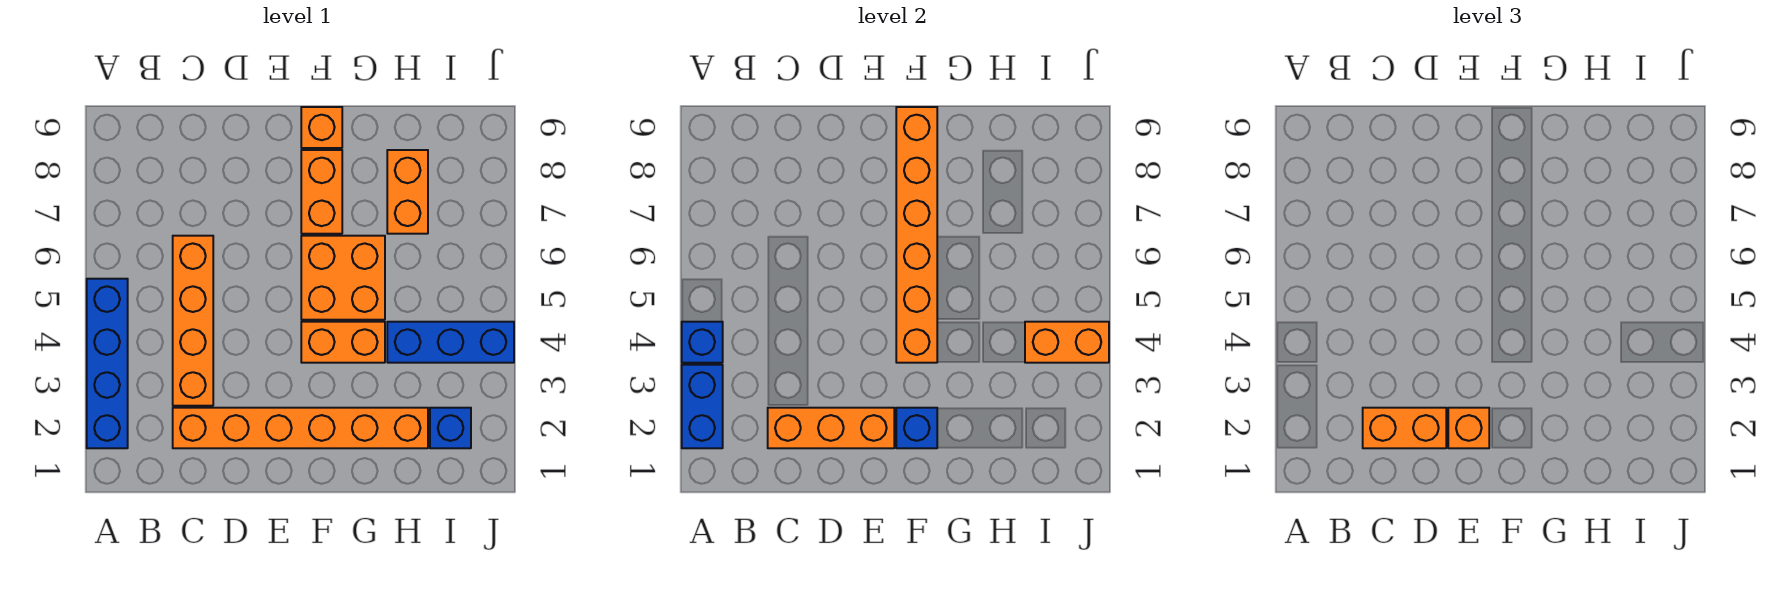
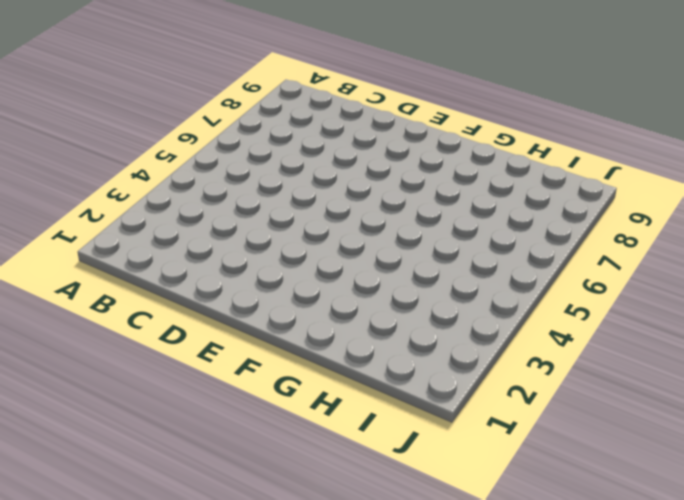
none -> blue brick A2:A5 level 1
none -> orange brick C2:H2 level 1
none -> orange brick C3:C6 level 1

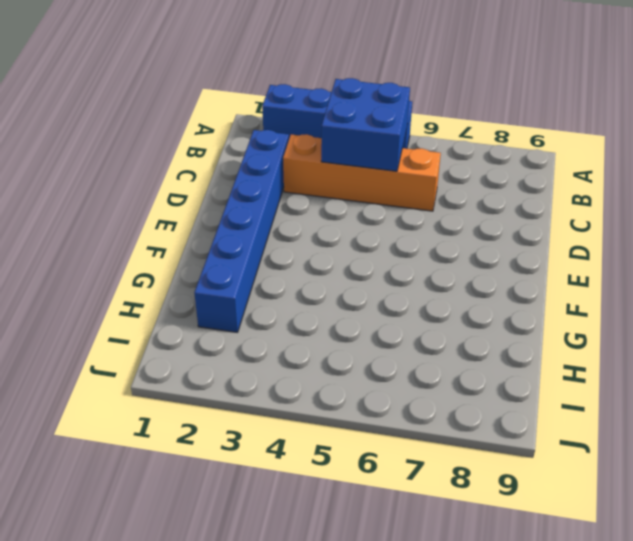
blue brick B4:C5 level 2 -> none
blue brick C2:H2 level 1 -> orange brick C2:H2 level 1
none -> orange brick F4:G4 level 1
none -> orange brick F5:G6 level 1
none -> orange brick F7:F8 level 1

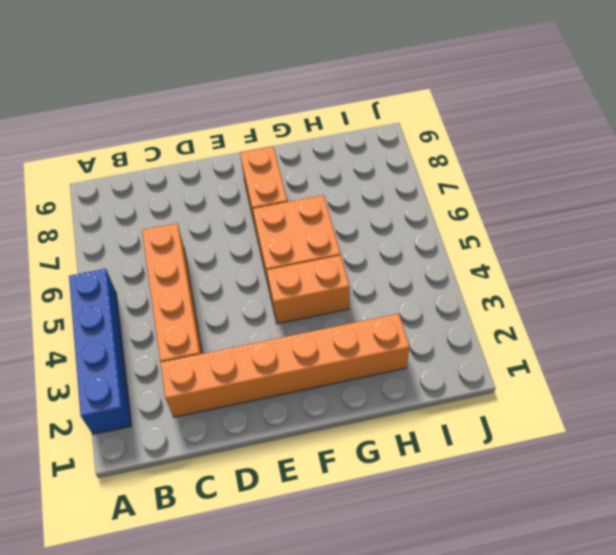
none -> orange brick F9 level 1
none -> blue brick H4:J4 level 1
none -> orange brick H7:H8 level 1

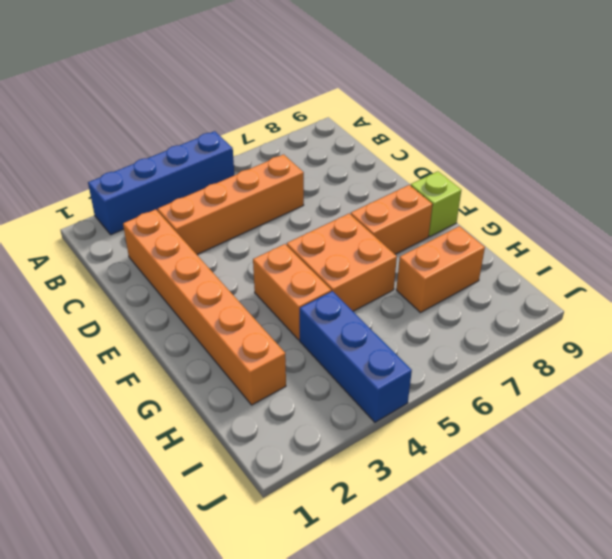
lime brick F9 level 1 -> orange brick F9 level 1
none -> blue brick I2 level 1
none -> blue brick A2:A3 level 2
none -> blue brick A4 level 2

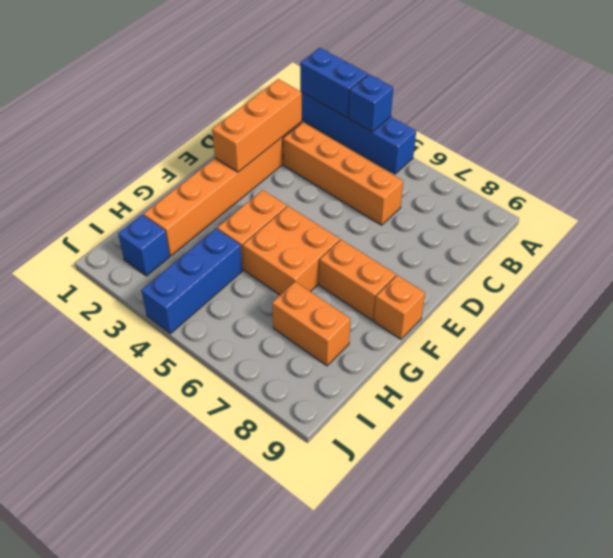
none -> blue brick F2 level 2
none -> orange brick F4:F9 level 2
none -> orange brick I4:J4 level 2

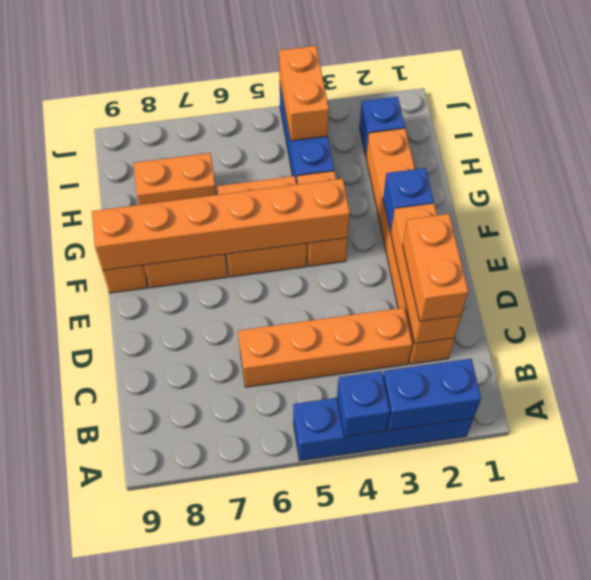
none -> orange brick E2 level 3

